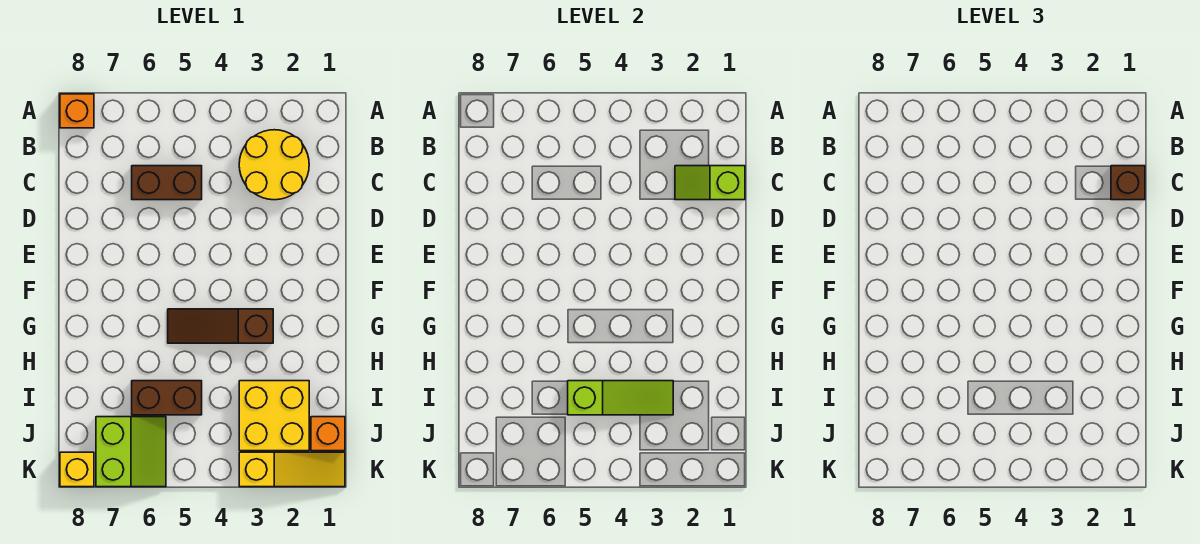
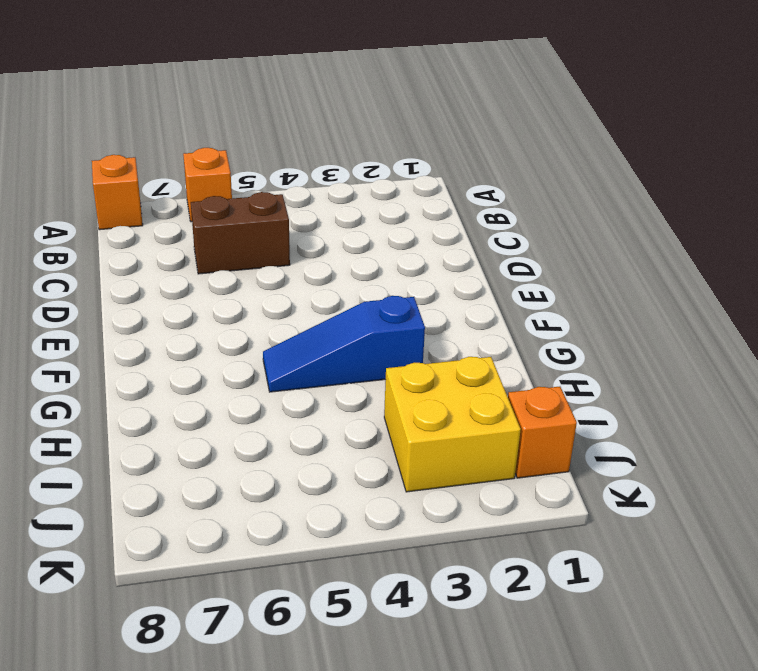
orange brick A6 level 1 -> none
blue slope G3:G5 level 1 top 3 -> brown slope G3:G5 level 1 top 3
none -> yellow round brick B2:C3 level 1
none -> brown brick I5:I6 level 1
none -> lime slope J6:K7 level 1 top 7

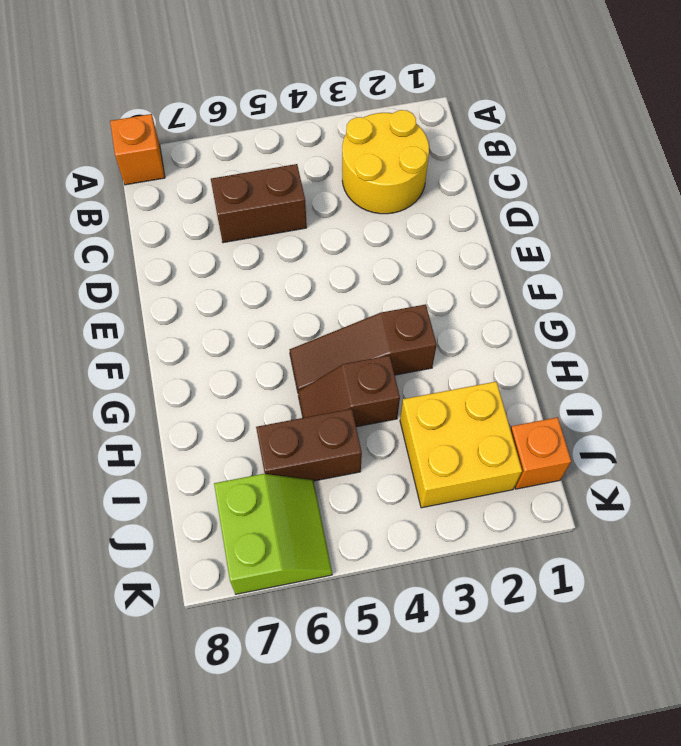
brown slope H4:H5 level 1 top 4 -> none
none -> yellow slope K1:K3 level 1 top 3
none -> yellow brick K8 level 1
none -> lime slope C1:C2 level 2 top 1

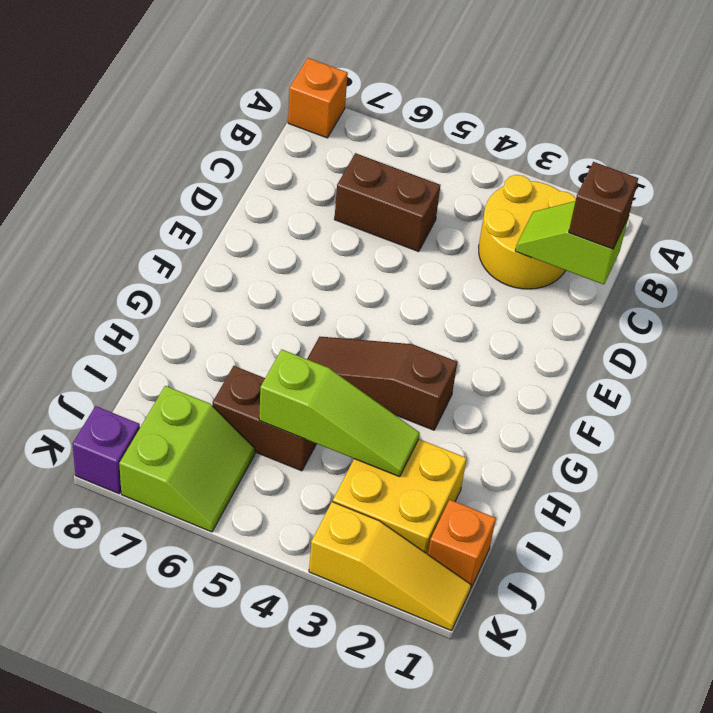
purple brick K8 level 1 -> yellow brick K8 level 1

